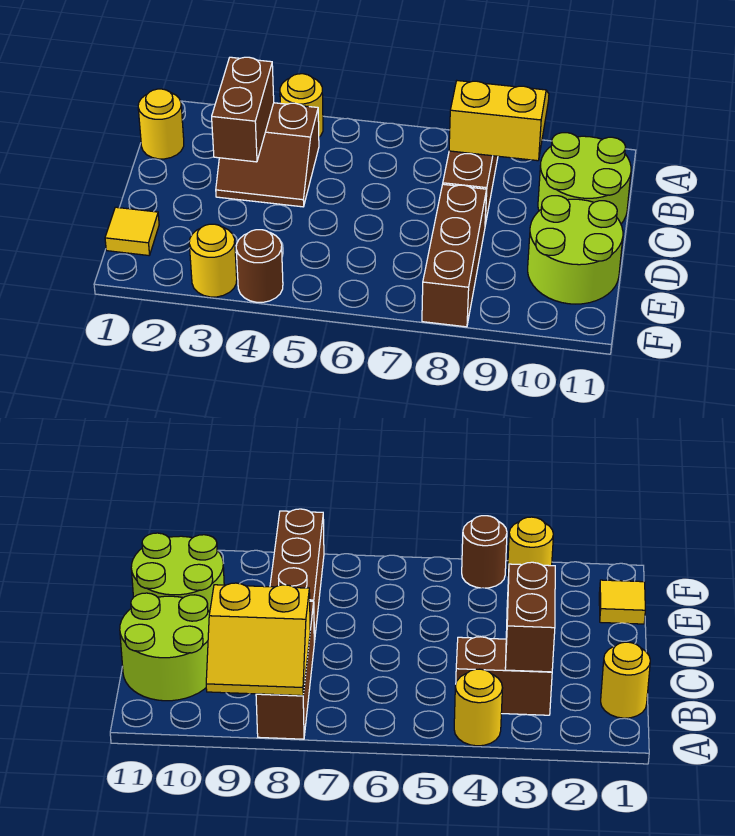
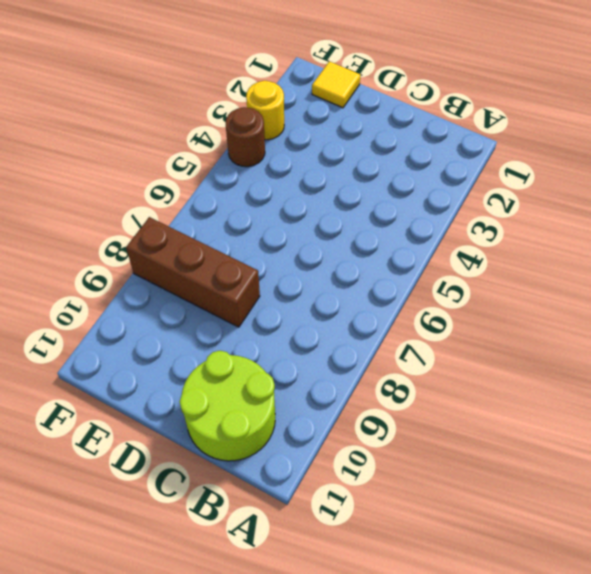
none -> yellow round brick A4 level 1
none -> brown brick A8:C8 level 1
none -> yellow round brick B1 level 1

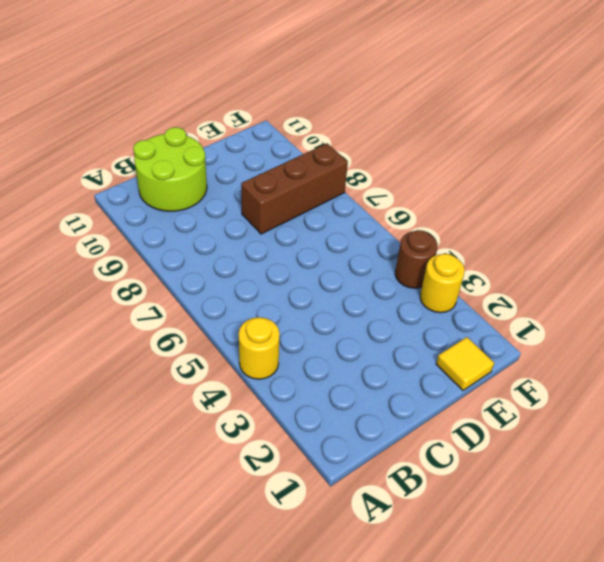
none -> brown brick A8:C8 level 1
none -> yellow round brick B1 level 1
none -> brown slope B3:C4 level 1 top B

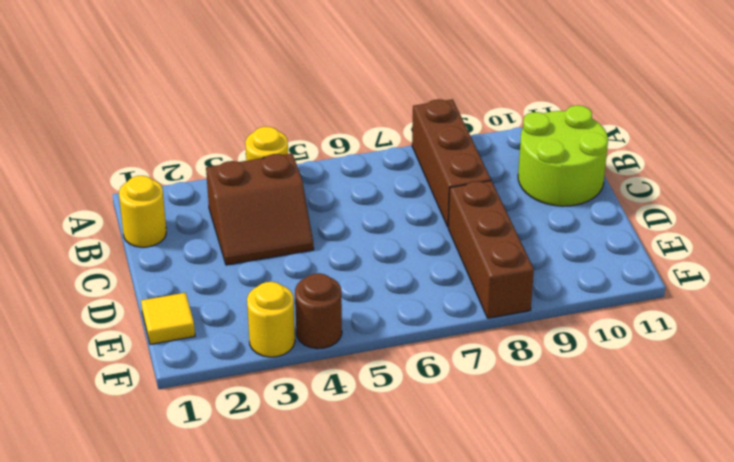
none -> lime round brick D10:E11 level 1
none -> yellow slope A8:B9 level 2 top B
none -> brown brick B3:C3 level 2

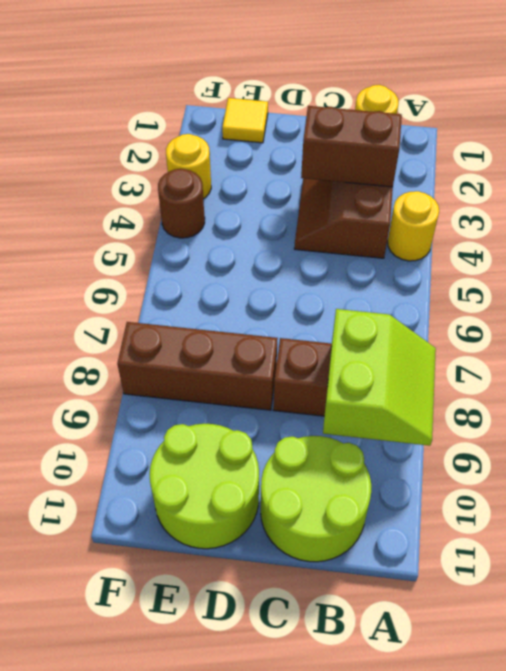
lime slope A8:B9 level 2 top B -> yellow slope A8:B9 level 2 top B

